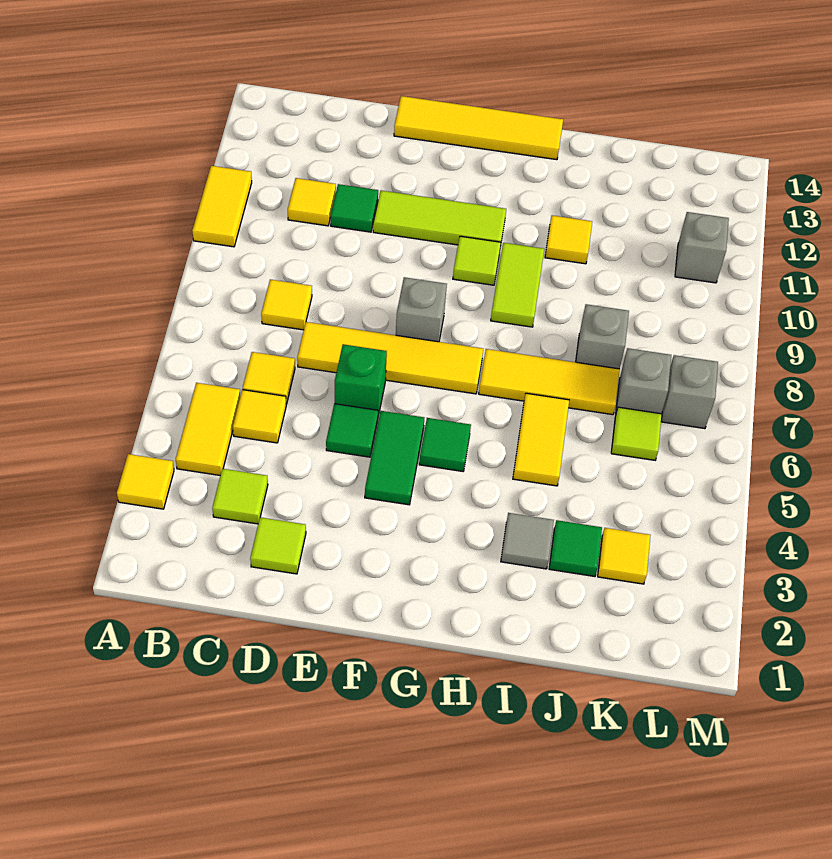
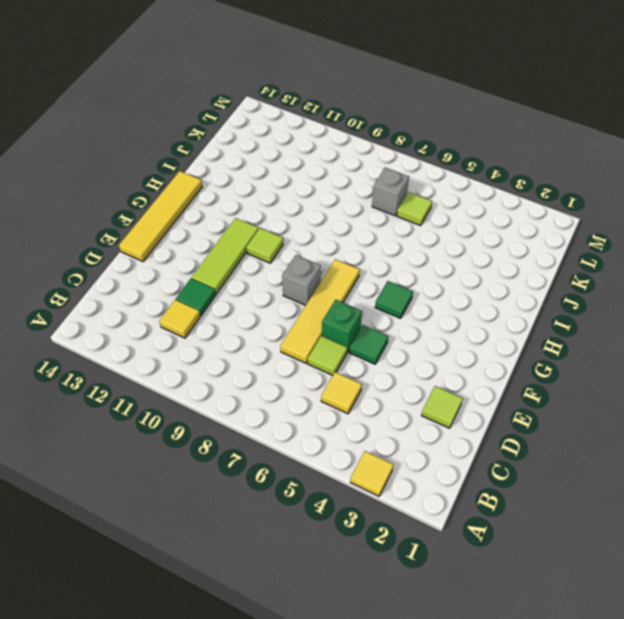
lime tile D6 level 1 -> lime tile C3 level 1
none -> yellow tile A10:A11 level 1
none -> yellow tile B4:B5 level 1
none -> yellow tile C6 level 1
none -> yellow tile C8 level 1

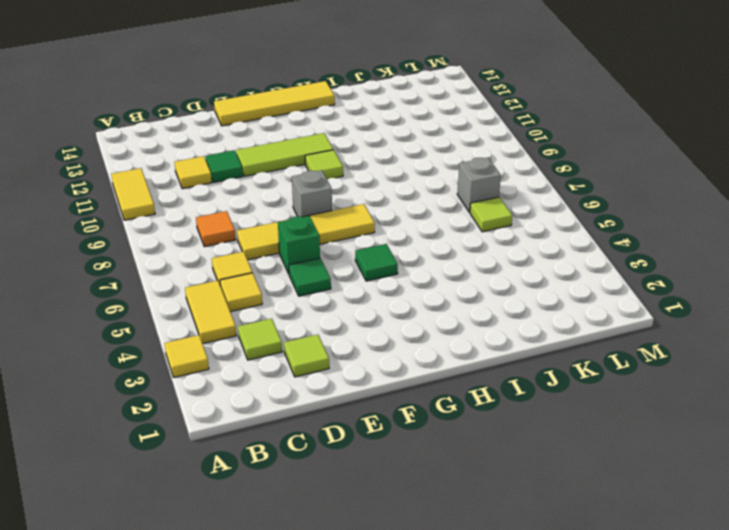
orange tile C8 level 1 -> yellow tile C8 level 1
none -> green tile F4:F5 level 1
none -> yellow tile H7:J7 level 1
none -> lime tile H9:H10 level 1
none -> grey tile I3 level 1

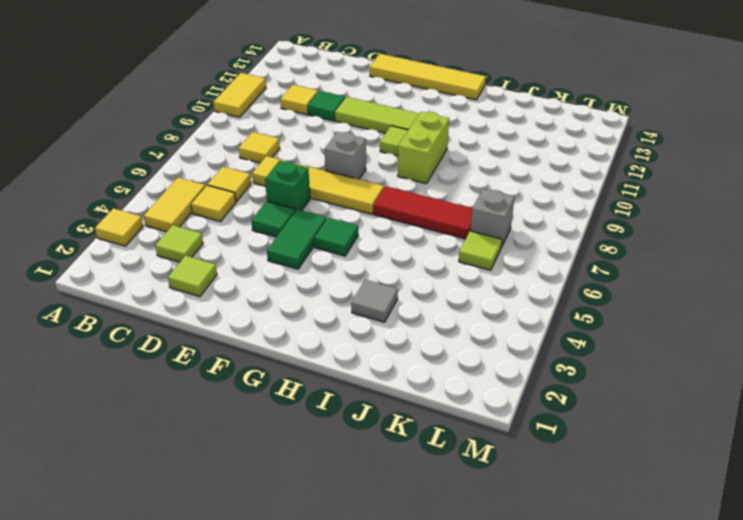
red tile H7:J7 level 1 -> yellow tile H7:J7 level 1
lime brick H9:H10 level 1 -> lime tile H9:H10 level 1
none -> yellow tile I5:I6 level 1
none -> yellow tile I11 level 1
none -> green tile J3 level 1
none -> grey brick J8 level 1

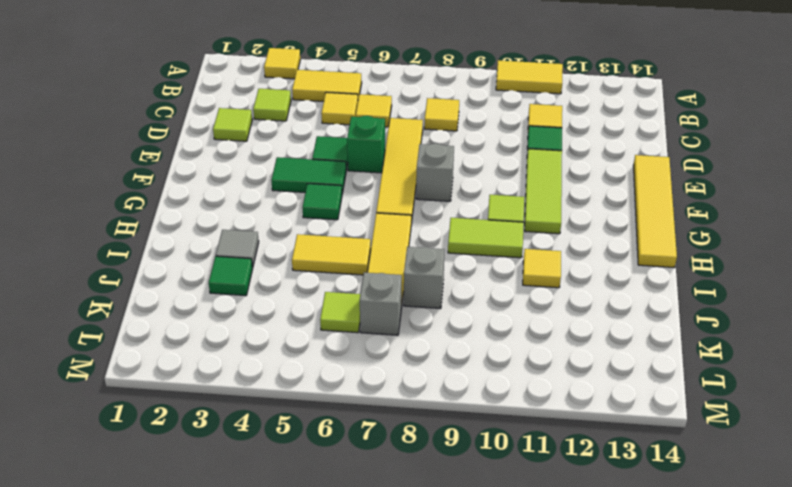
none -> yellow tile K3 level 1
none -> grey brick L7 level 1
none -> grey brick L11 level 1

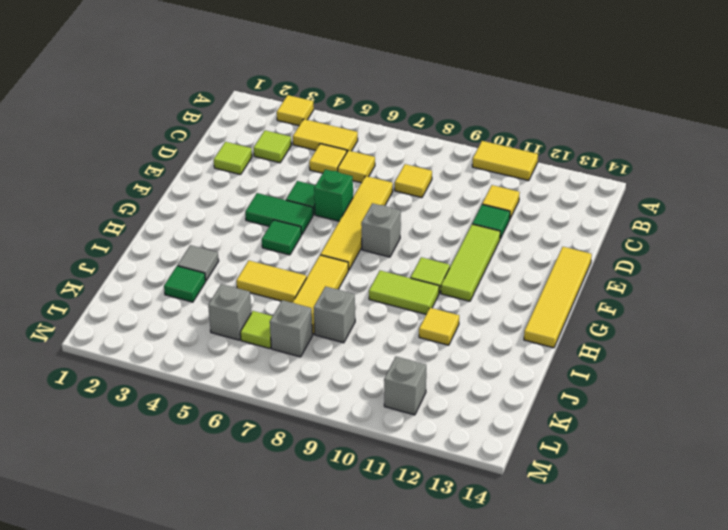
grey brick K5 level 1 -> grey brick L7 level 1
none -> yellow tile K3 level 1

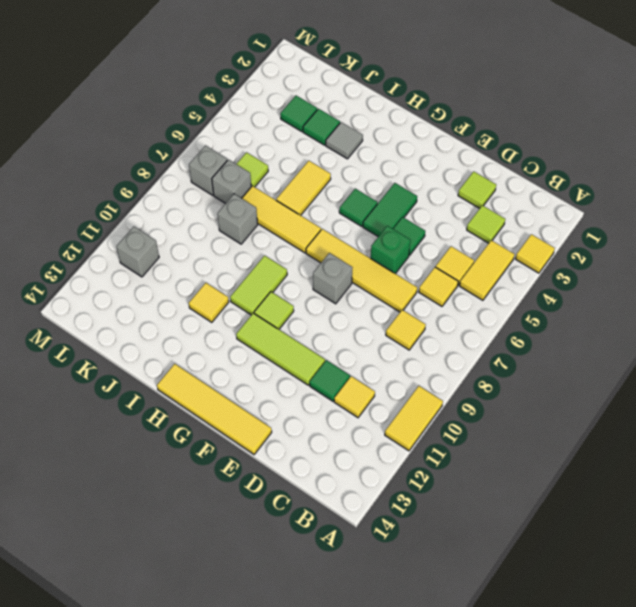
green tile K3 level 1 -> yellow tile K3 level 1

